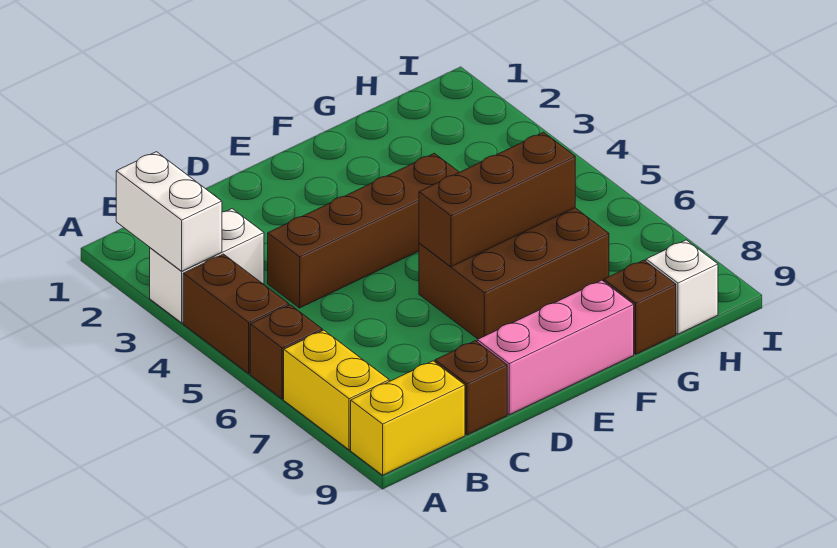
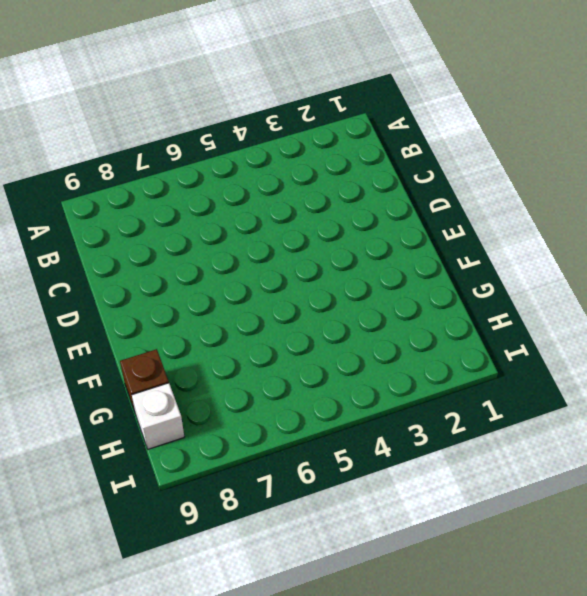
none -> white brick A3:B3 level 1
none -> brown brick A4:A5 level 1
none -> brown brick A6 level 1

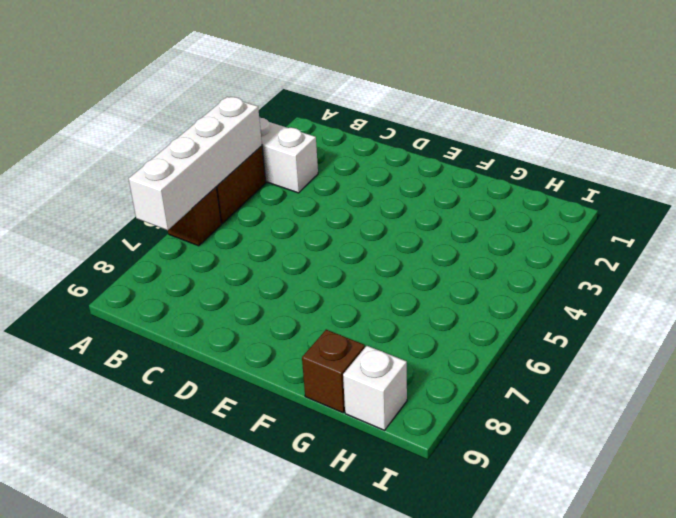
white brick A4:A7 level 2 -> none
none -> yellow brick A7:A8 level 1
none -> yellow brick A9:B9 level 1
none -> brown brick C4:F4 level 1

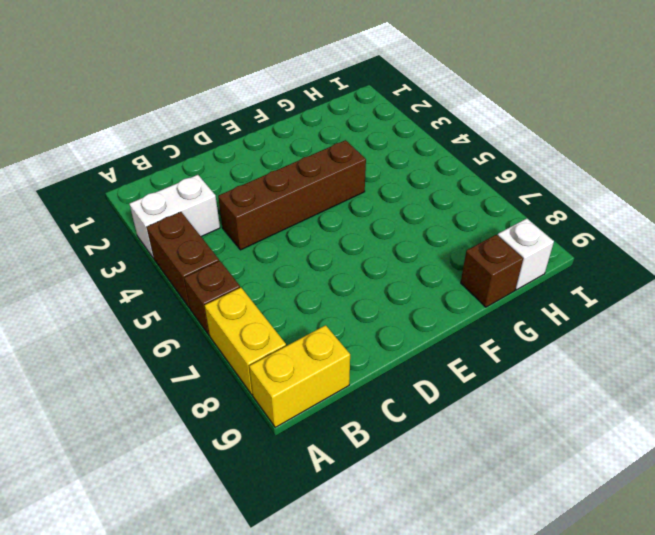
none -> brown brick C9 level 1
none -> pink brick D9:F9 level 1
none -> brown brick E6:G7 level 1

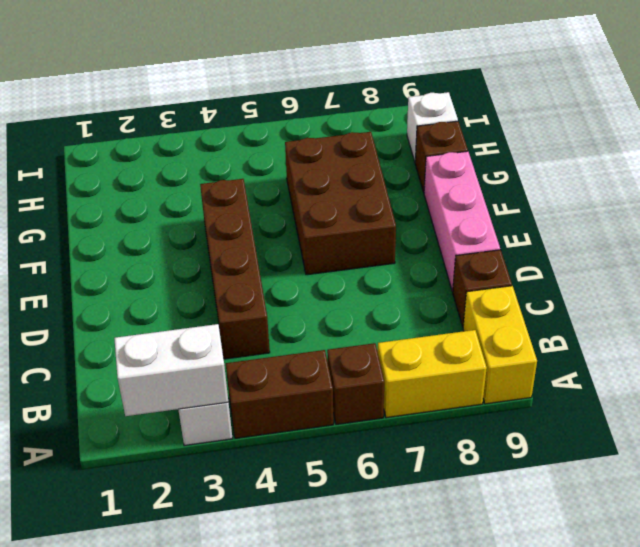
none -> brown brick E6:G6 level 2

